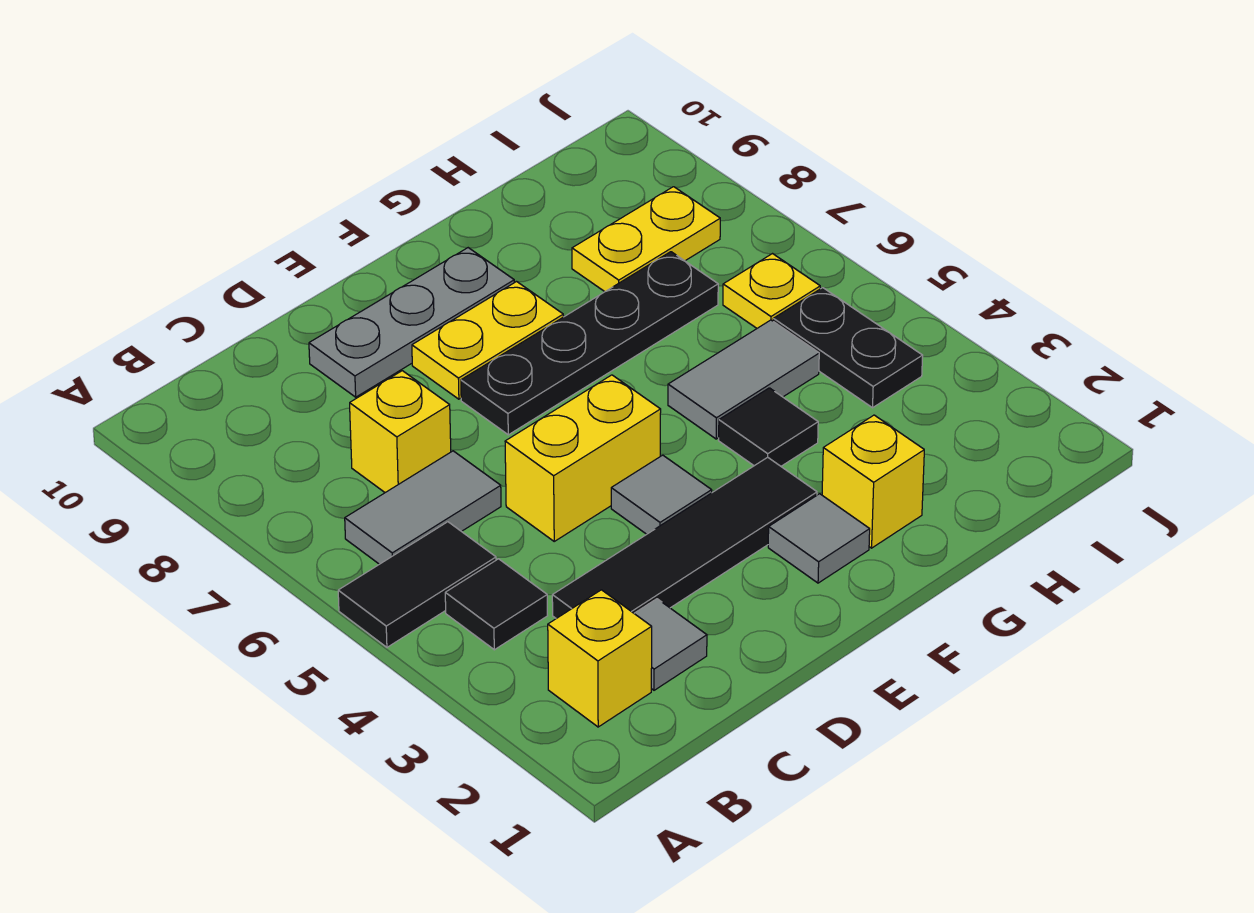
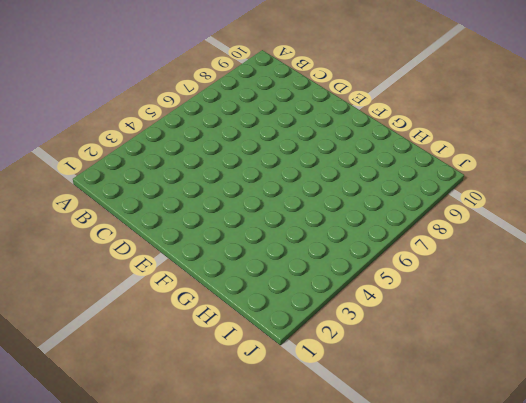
none -> black tile A5:B5 level 1
none -> yellow brick B2 level 1
none -> black tile B4 level 1

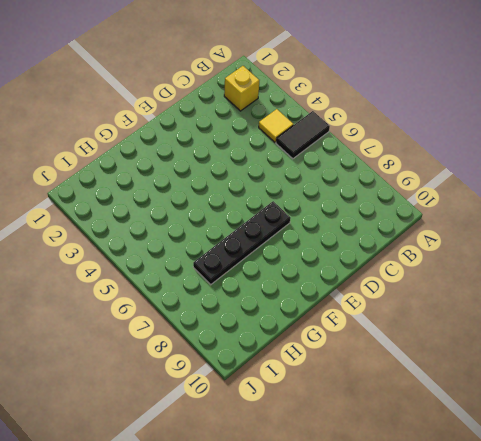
yellow tile B4 level 1 -> black tile B4 level 1
none -> grey tile B6:C6 level 1
none -> grey tile C2 level 1
none -> black tile C3:F3 level 1

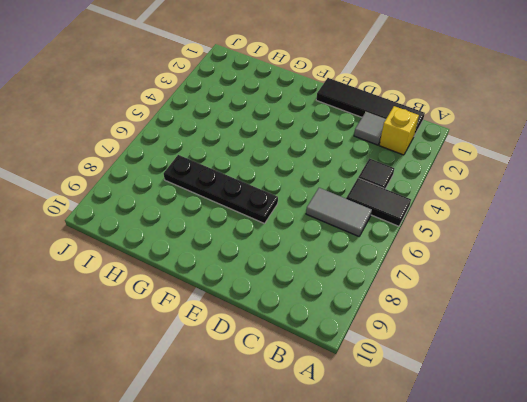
black tile B1:E1 level 1 -> black tile C3:F3 level 1
none -> yellow brick C7 level 1
none -> yellow brick D5:E5 level 1
none -> grey plate D9:F9 level 1

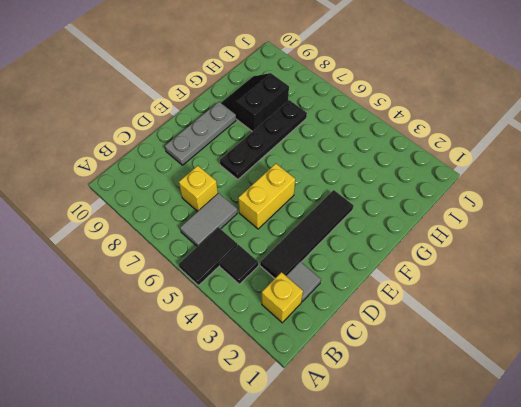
black slope G8:H9 level 1 top 8 -> yellow plate H8:I8 level 1
none -> grey tile E4 level 1
none -> yellow plate E8:F8 level 1
none -> grey tile F2 level 1

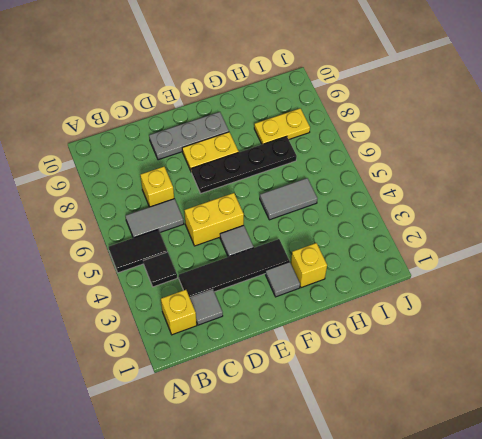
none -> black tile G4 level 1
none -> black plate I4:I5 level 1
none -> yellow plate I6 level 1

